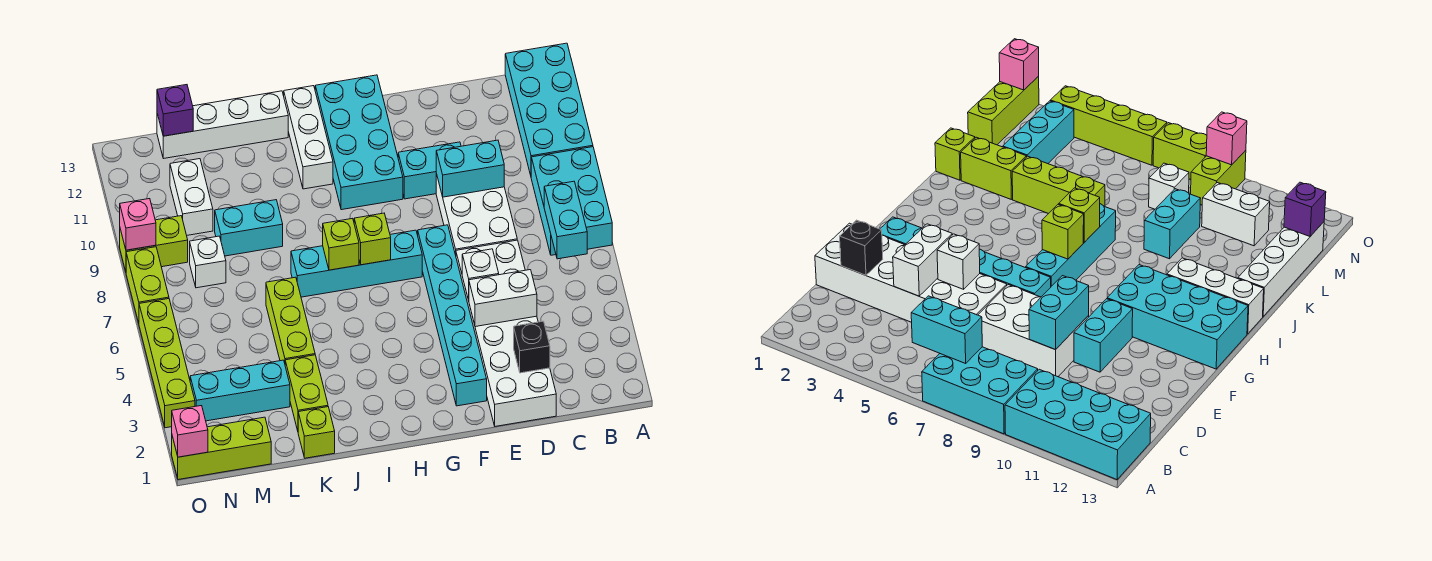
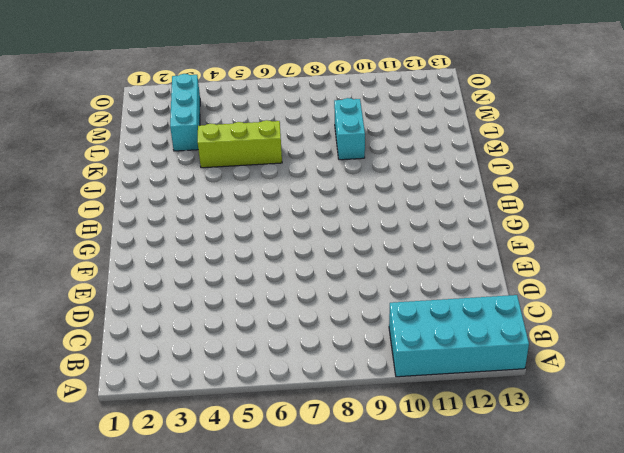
none -> cyan brick A7:B9 level 1
none -> white brick D1:E6 level 1
none -> white brick D7:E9 level 1
none -> cyan brick E10:F10 level 1

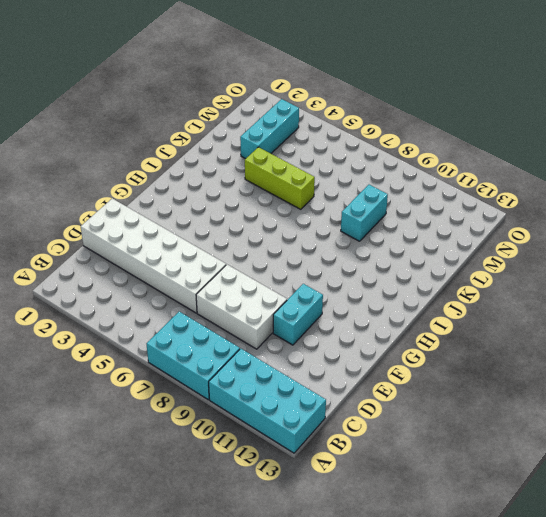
none -> cyan brick F2:F7 level 1
none -> cyan brick G7:J7 level 1
none -> cyan brick G10:H13 level 1
none -> white brick I11:I13 level 1

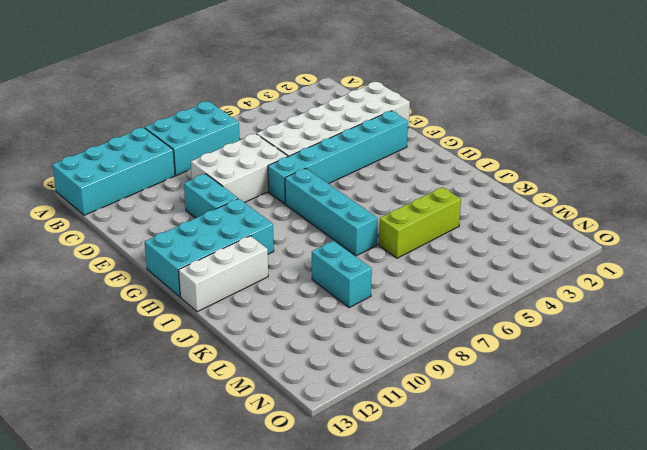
none -> white brick J13:M13 level 1
none -> lime brick K1 level 1
none -> lime brick K2:K3 level 1
none -> cyan brick L3:N3 level 1

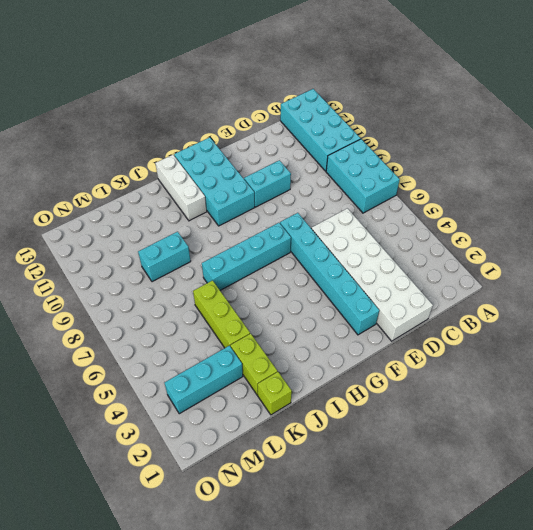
none -> white brick D7:E9 level 1
none -> white brick J13:M13 level 1
none -> lime brick M1:O1 level 1
none -> white brick M8 level 1

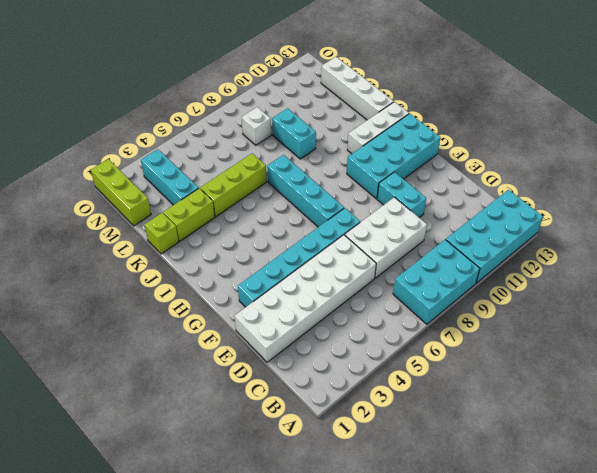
none -> white brick M10:M11 level 1
none -> lime brick N9:O9 level 1
none -> lime brick O3:O6 level 1
none -> lime brick O7:O8 level 1

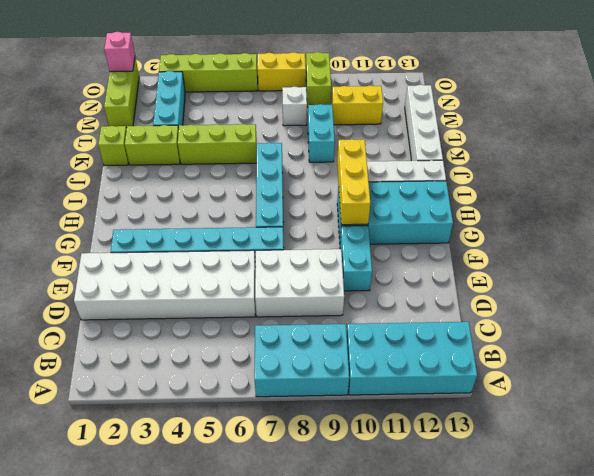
yellow brick G10:I10 level 2 -> none
yellow brick M10:M11 level 1 -> white brick M10:M11 level 1
yellow brick O7:O8 level 1 -> lime brick O7:O8 level 1
none -> cyan brick B6:B7 level 2
none -> black brick D2 level 2
none -> white brick D4:E4 level 2
none -> cyan brick D9:E9 level 2

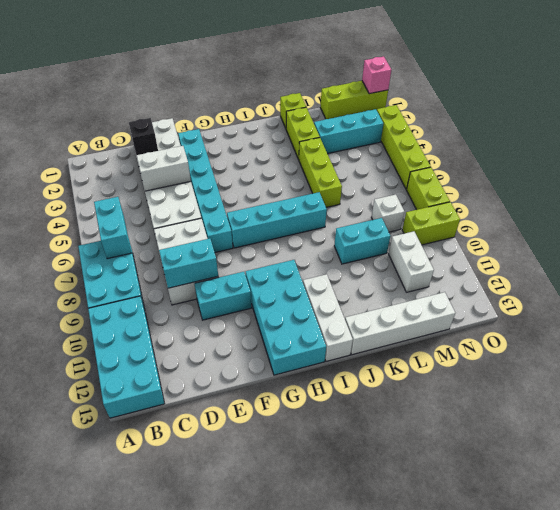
none -> white brick E5 level 2
none -> lime brick H7 level 2
none -> lime brick I7 level 2
none -> purple brick M13 level 2

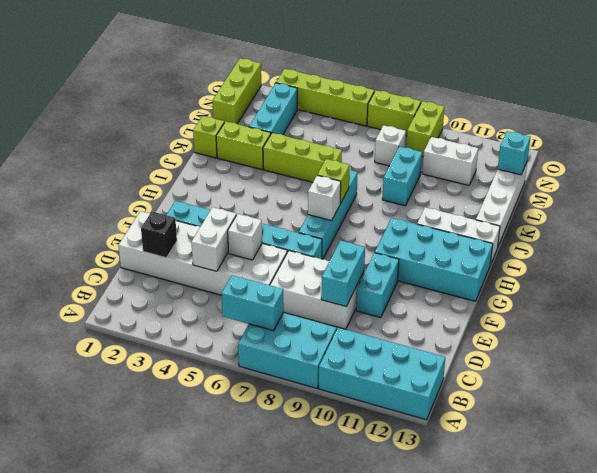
white brick H7 level 2 -> lime brick H7 level 2
cyan brick M13 level 2 -> purple brick M13 level 2
none -> pink brick O1 level 2
none -> pink brick O9 level 2

